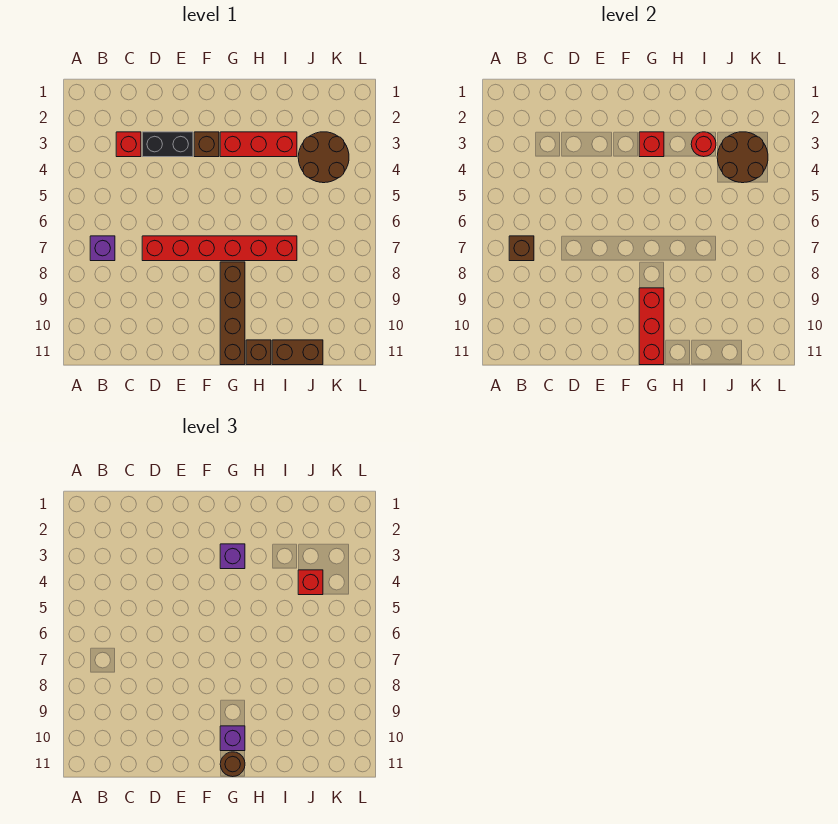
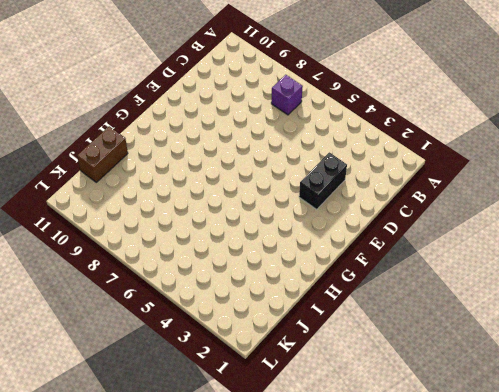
none -> red brick C3 level 1
none -> red brick D7:I7 level 1
none -> brown brick F3 level 1

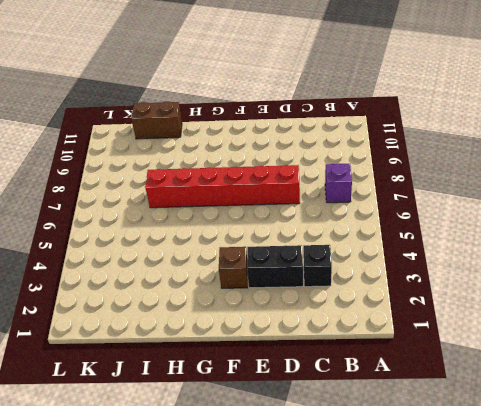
black brick C3 level 1 -> red brick C3 level 1
none -> red brick G3:I3 level 1
none -> brown brick G8:G11 level 1
none -> brown brick H11 level 1

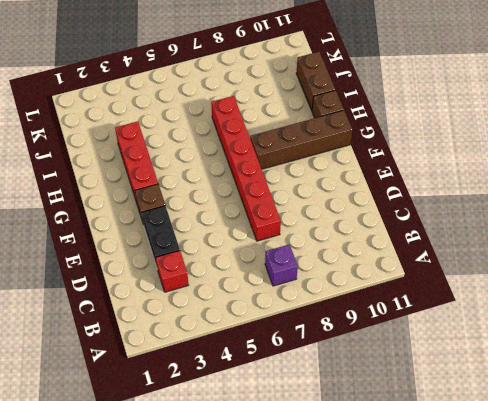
none -> brown round brick J3:K4 level 1
none -> brown brick B7 level 2
none -> red brick G3 level 2

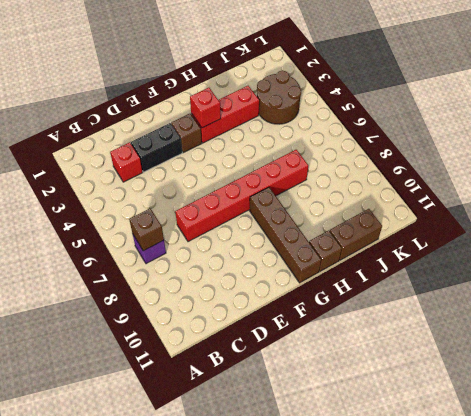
none -> red brick G9:G11 level 2
none -> red round brick I3 level 2
none -> brown round brick J3:K4 level 2

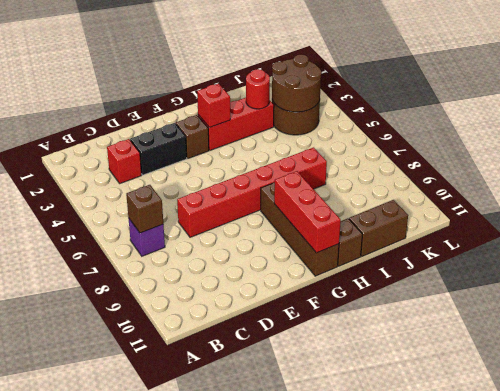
none -> purple brick G3 level 3
none -> purple brick G10 level 3
none -> brown round brick G11 level 3

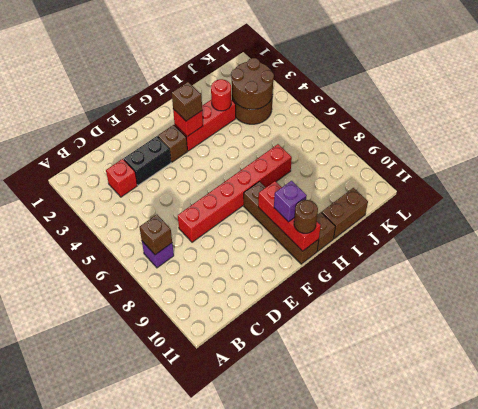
brown brick G3 level 3 -> purple brick G3 level 3
none -> red brick J4 level 3

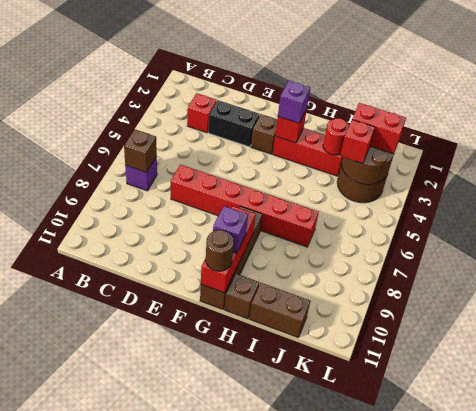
red brick J3:K3 level 3 -> none

